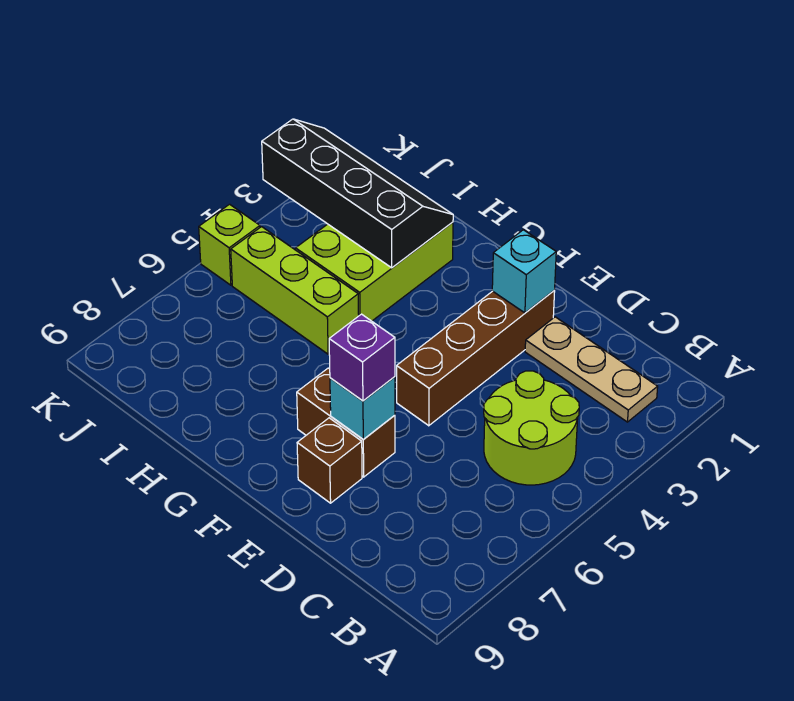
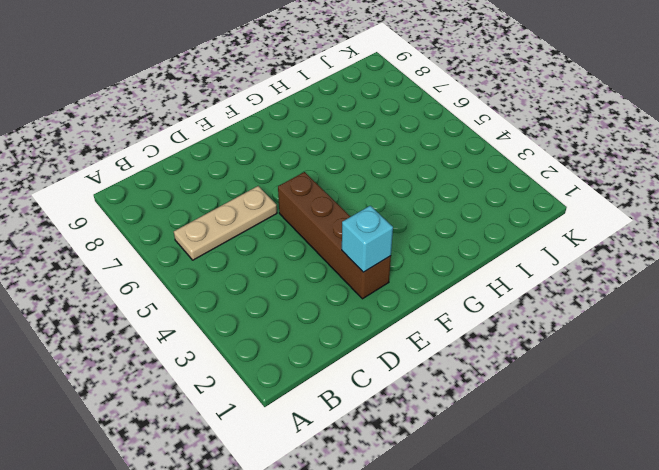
tan plate B6:D6 level 1 -> tan plate B2:D2 level 1
none -> lime round brick B4:C5 level 1
none -> brown brick E7:F7 level 1
none -> brown brick E8 level 1

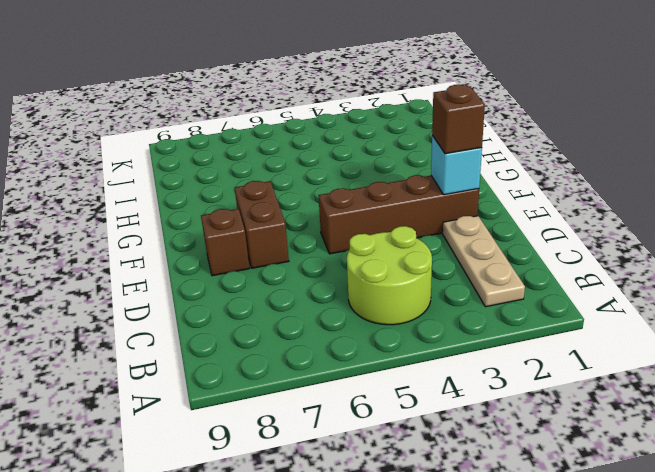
brown brick E2 level 3 -> none
none -> lime brick H2:I4 level 1
none -> lime brick H5:J5 level 1
none -> lime brick K5 level 1

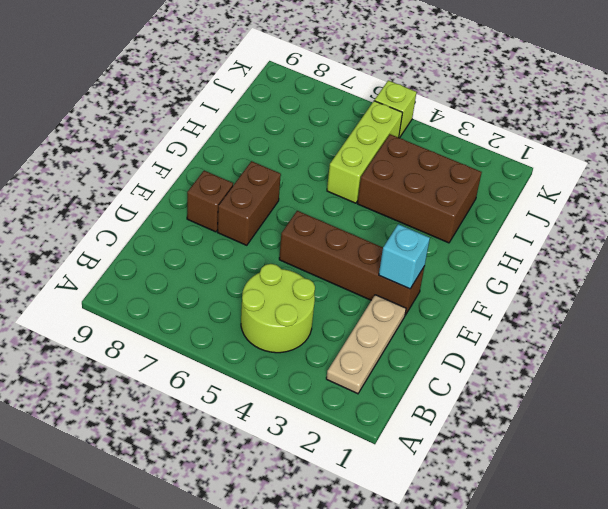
brown brick H2:I4 level 1 -> lime brick H2:I4 level 1
none -> cyan brick E7 level 2
none -> black slope H2:K3 level 2 top 3
none -> purple brick E7 level 3

